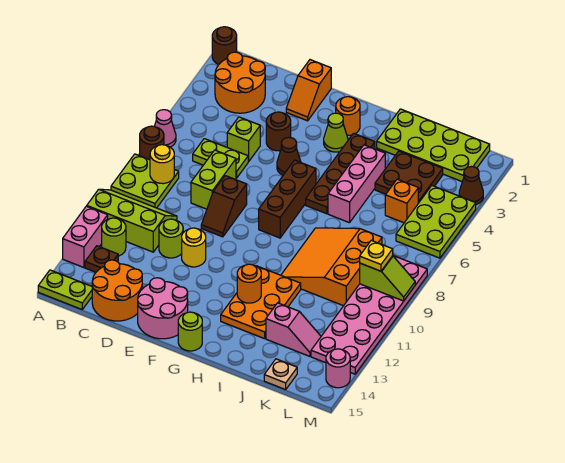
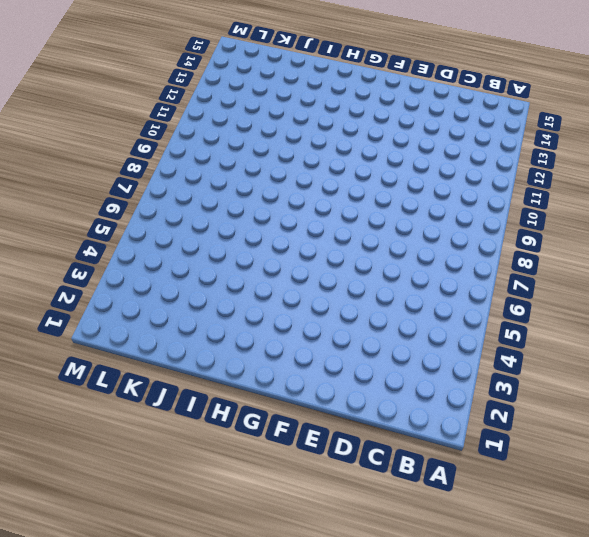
none -> brown round brick A1 level 1
none -> pink cone A6 level 1
none -> brown round brick A7 level 1
none -> lime plate A8:B9 level 1

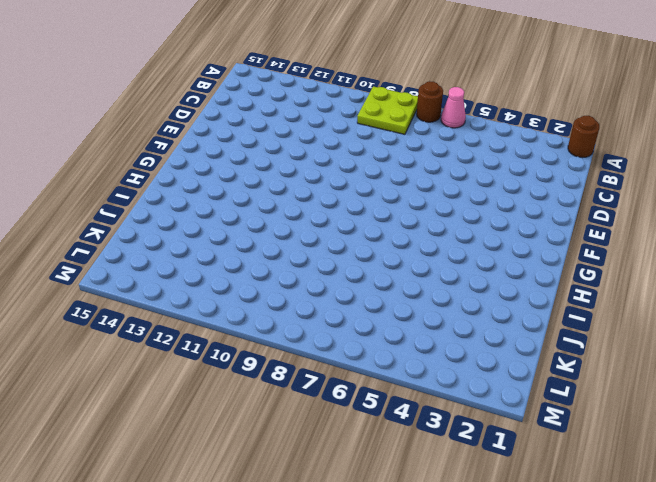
none -> lime slope A10:C11 level 1 top 11
none -> pink brick A12:A13 level 1
none -> lime plate A15:B15 level 1
none -> orange round brick B2:C3 level 1

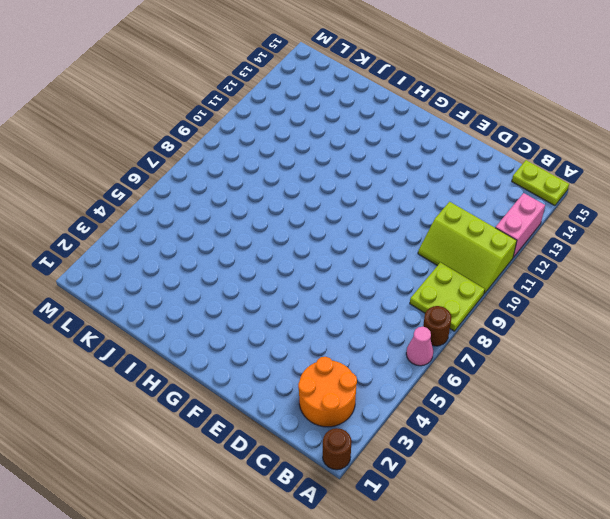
none -> lime round brick B12 level 1
none -> brown plate B13 level 1
none -> lime plate C6:D6 level 1
none -> orange round brick C14:D15 level 1

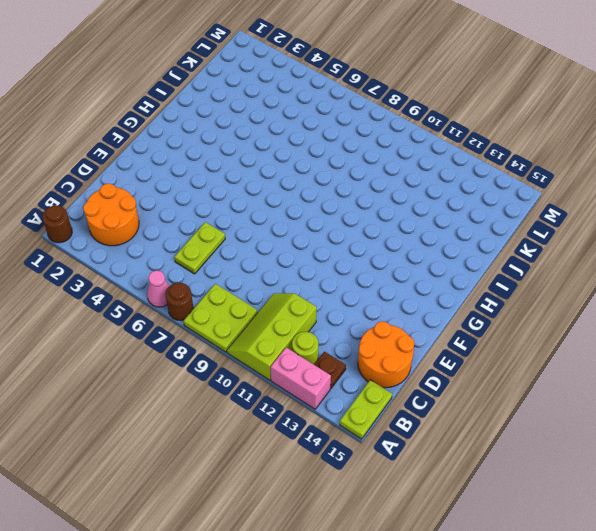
none -> lime brick D5 level 1
none -> lime brick D7:D8 level 1
none -> lime round brick D11 level 1
none -> orange slope E1:E2 level 1 top 1

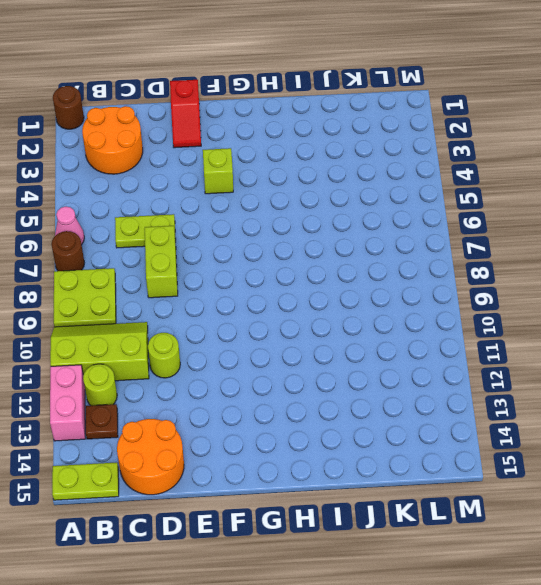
red slope E1:E2 level 1 top 1 -> orange slope E1:E2 level 1 top 1
lime brick F4 level 1 -> lime brick D5 level 1
none -> brown round brick E4 level 1
none -> brown slope E8:E9 level 1 top 8
none -> yellow round brick E11 level 1
none -> pink round brick E14:F15 level 1

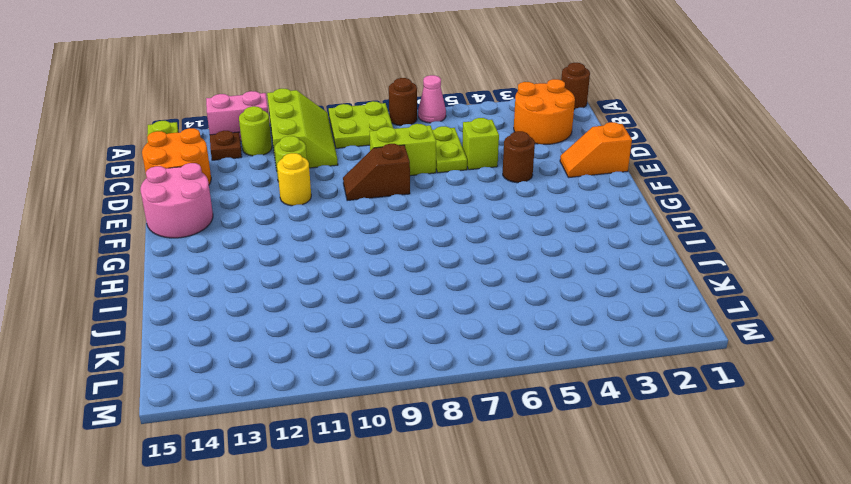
none -> brown cone F5 level 1
none -> orange round brick G2 level 1
none -> lime cone G3 level 1
none -> brown brick G6:G8 level 1

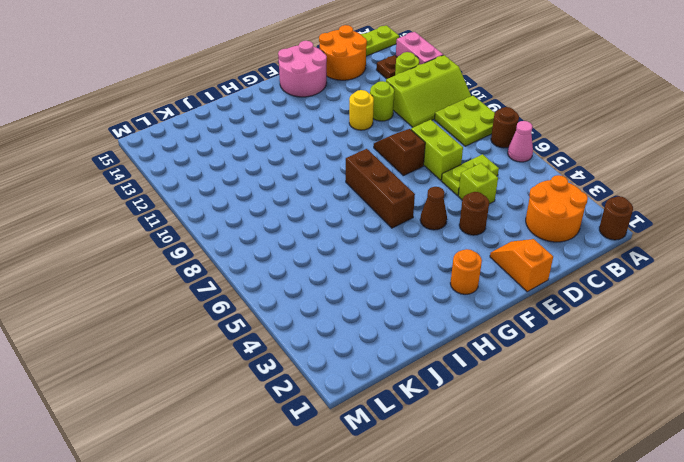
none -> lime cone G3 level 1
none -> lime round brick G15 level 1
none -> brown plate H3:H6 level 1
none -> orange plate H11:I13 level 1

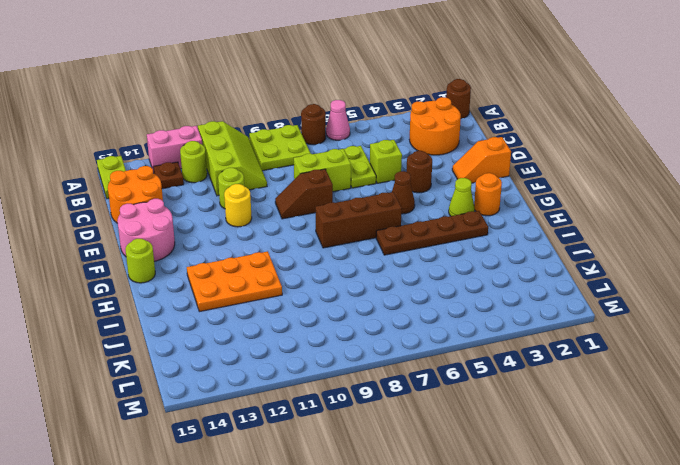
none -> lime plate I1:L2 level 1
none -> pink brick I4:I6 level 1
none -> orange slope I8:K10 level 1 top K
none -> brown plate J3:K4 level 1

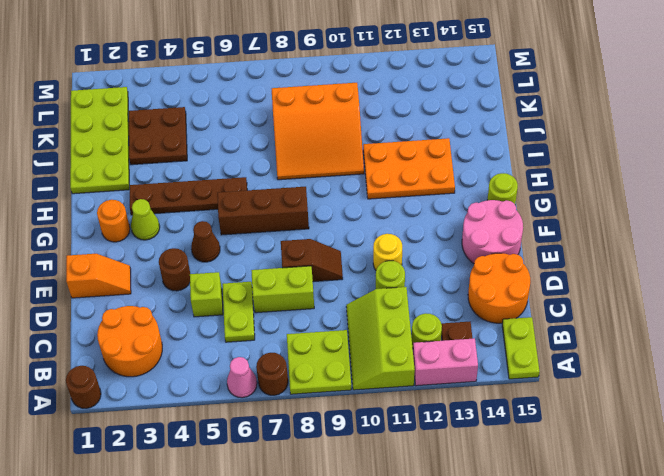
none -> pink brick I4:I6 level 1
none -> pink slope J13:K13 level 1 top J
none -> orange brick K5 level 1
none -> tan plate K15 level 1

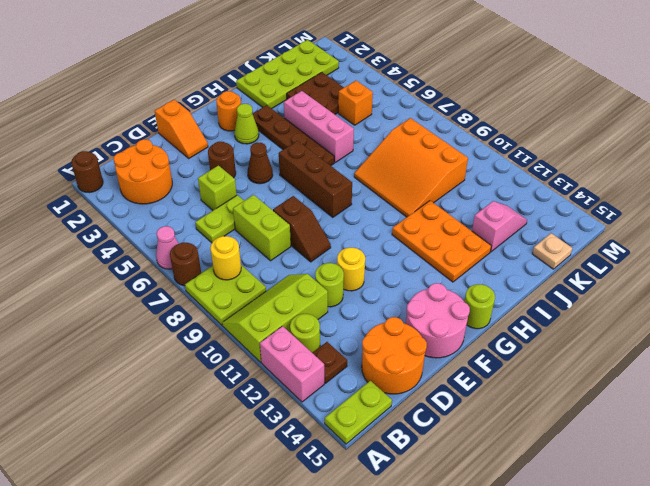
none -> lime plate L4:M6 level 1
none -> pink plate L8:M13 level 1
none -> brown cone M3 level 1
none -> pink round brick M14 level 1

